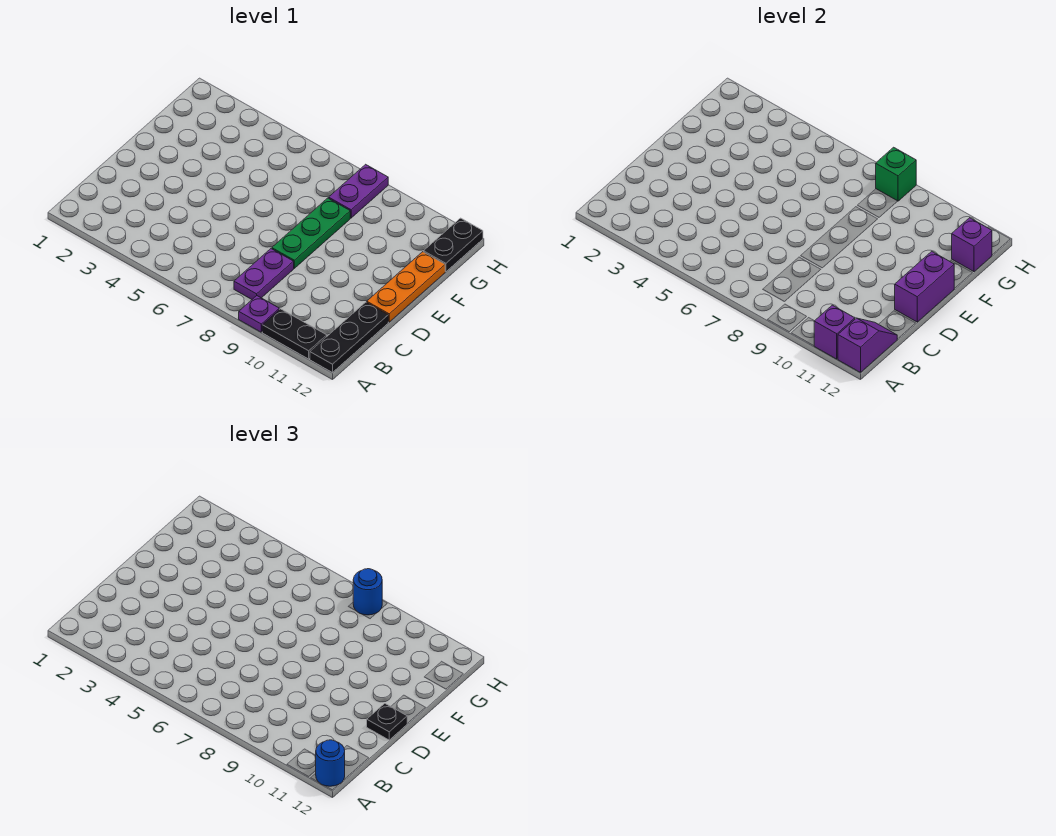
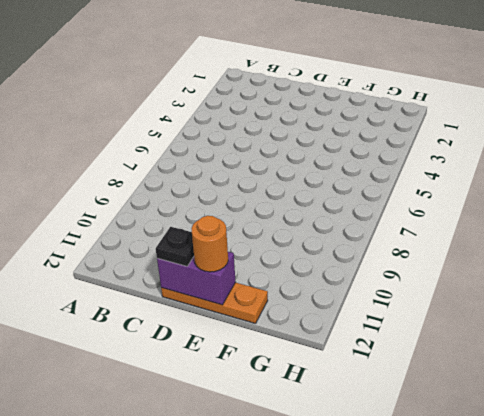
orange round brick E12 level 3 -> none
none -> purple plate A9 level 1
none -> black plate A10:A11 level 1
none -> black plate A12:C12 level 1

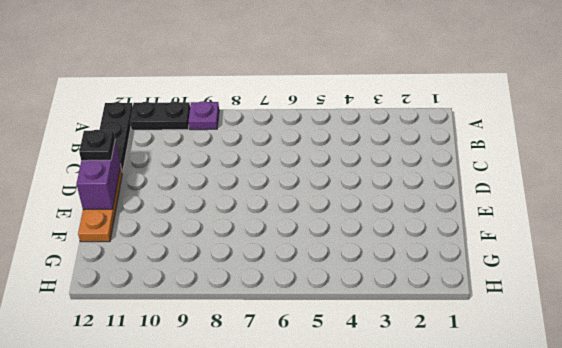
none -> purple plate B8:C8 level 1
none -> green plate D8:F8 level 1
none -> purple plate G8:H8 level 1

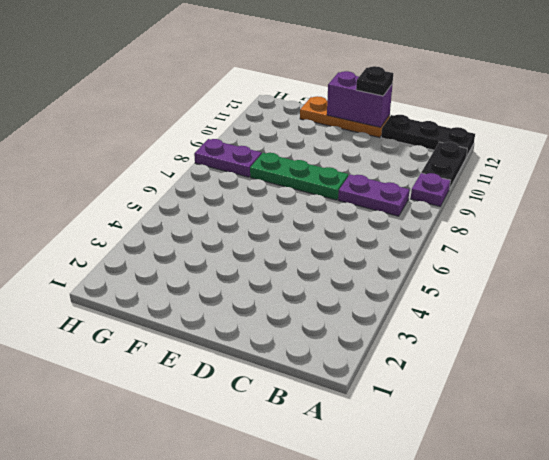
none -> black plate G12:H12 level 1
none -> purple brick A11 level 2
none -> purple slope A12:B12 level 2 top A

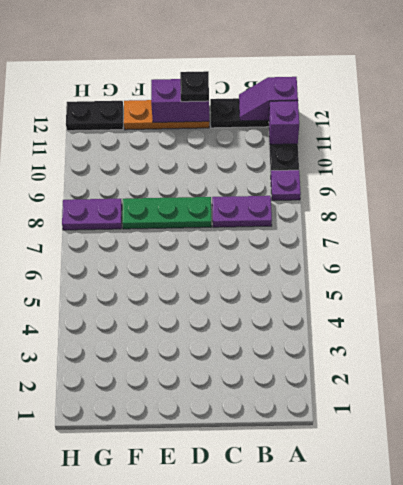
none -> purple brick G12 level 2
none -> green brick H8 level 2
none -> blue round brick A12 level 3

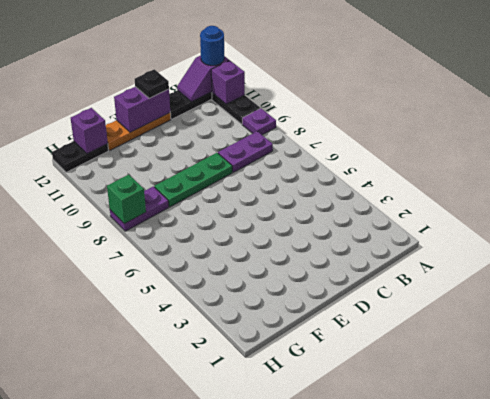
none -> blue round brick H8 level 3

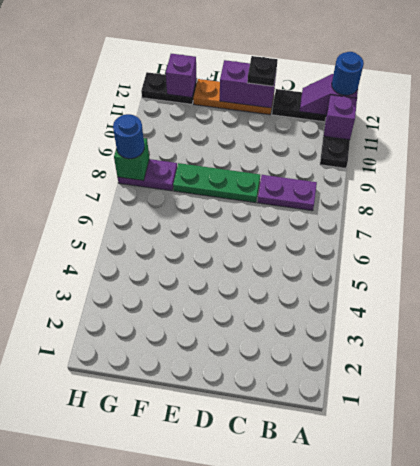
none -> purple plate A9 level 1

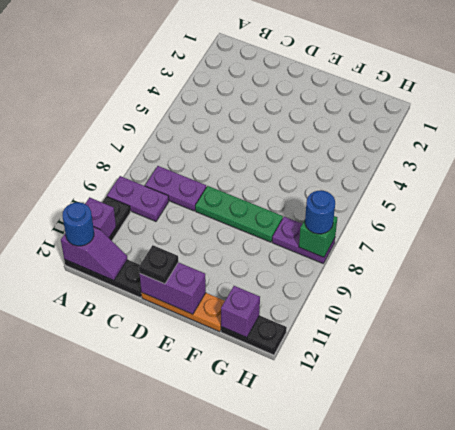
purple plate A9:B9 level 1 -> purple plate A9 level 1

